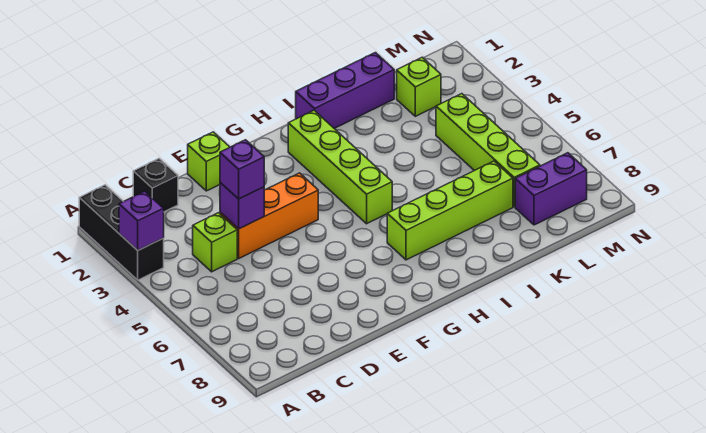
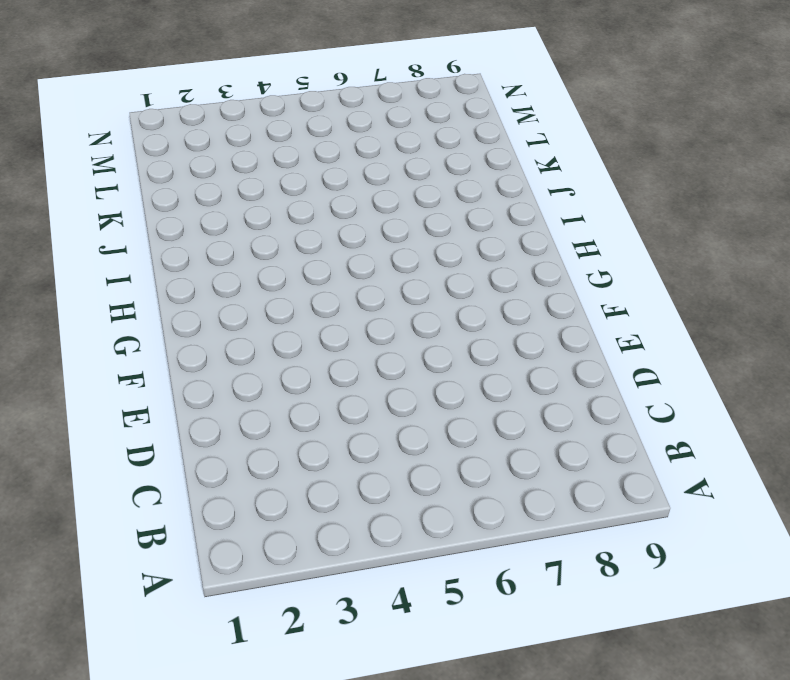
none -> black brick A1:A3 level 1
none -> black brick C1 level 1
none -> lime brick C4 level 1

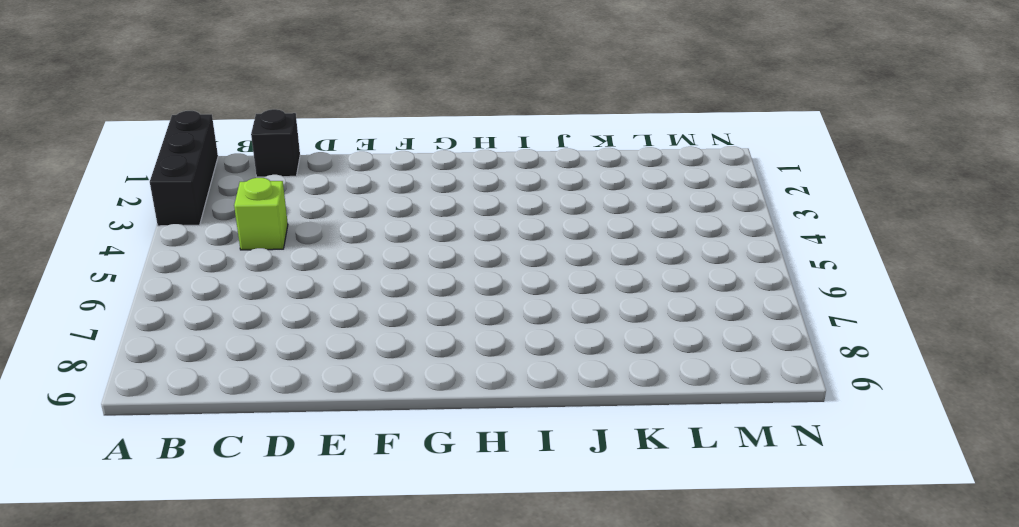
none -> orange brick D4:F4 level 1
none -> lime brick E1 level 1
none -> lime brick H2:H5 level 1

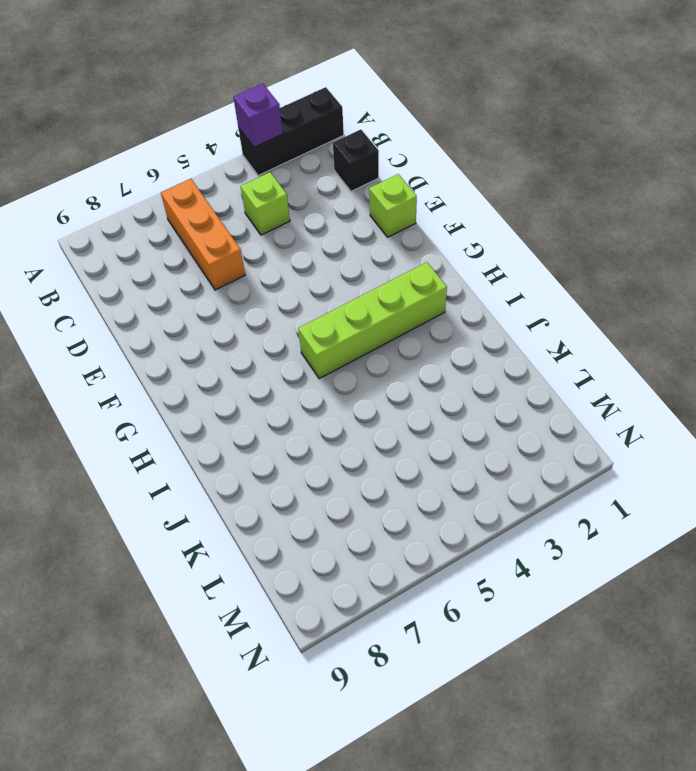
orange brick B6:D6 level 1 -> orange brick D4:F4 level 1
none -> lime brick H7:K7 level 1
none -> purple brick I1:K1 level 1
none -> lime brick L2 level 1

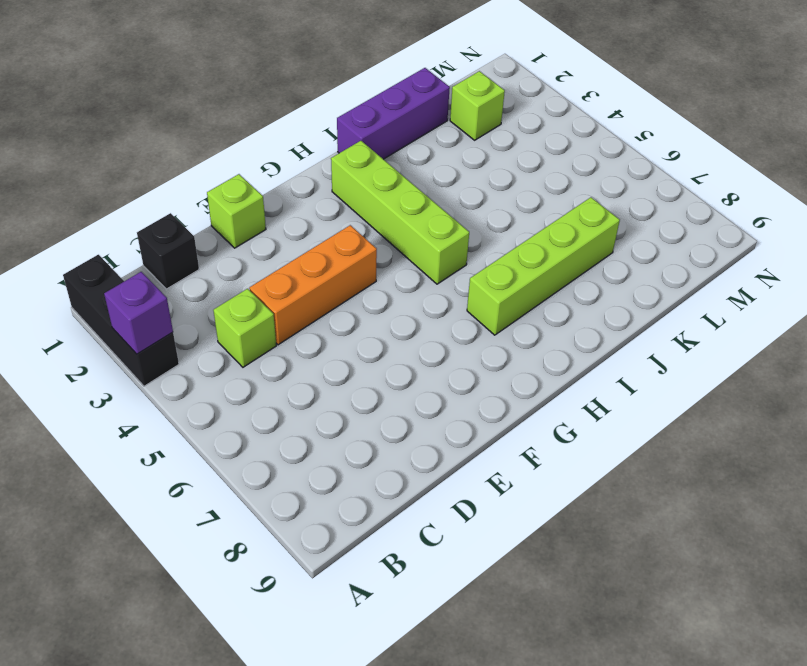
none -> lime brick L4:L7 level 1
none -> purple brick L8:M8 level 1
none -> purple brick D4 level 2

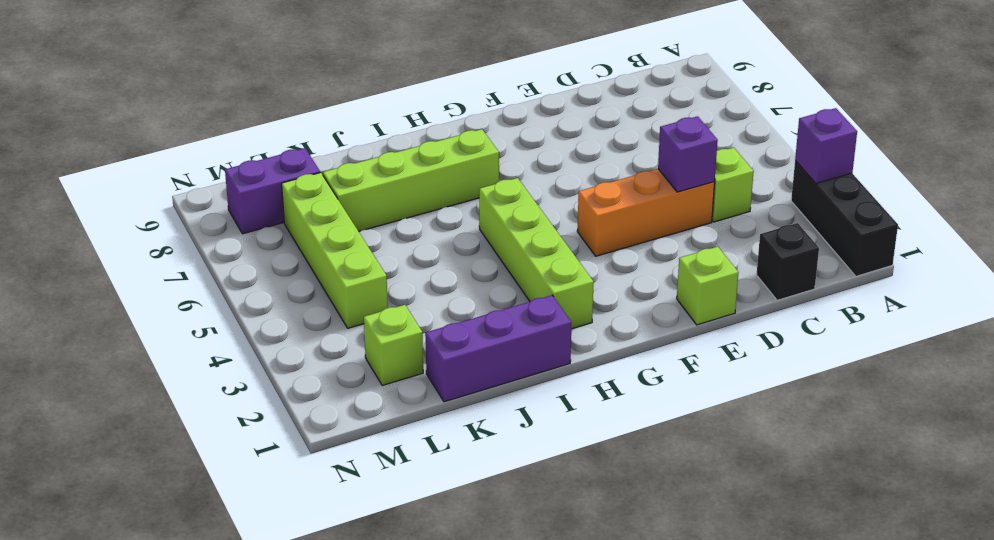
none -> purple brick D4 level 3

